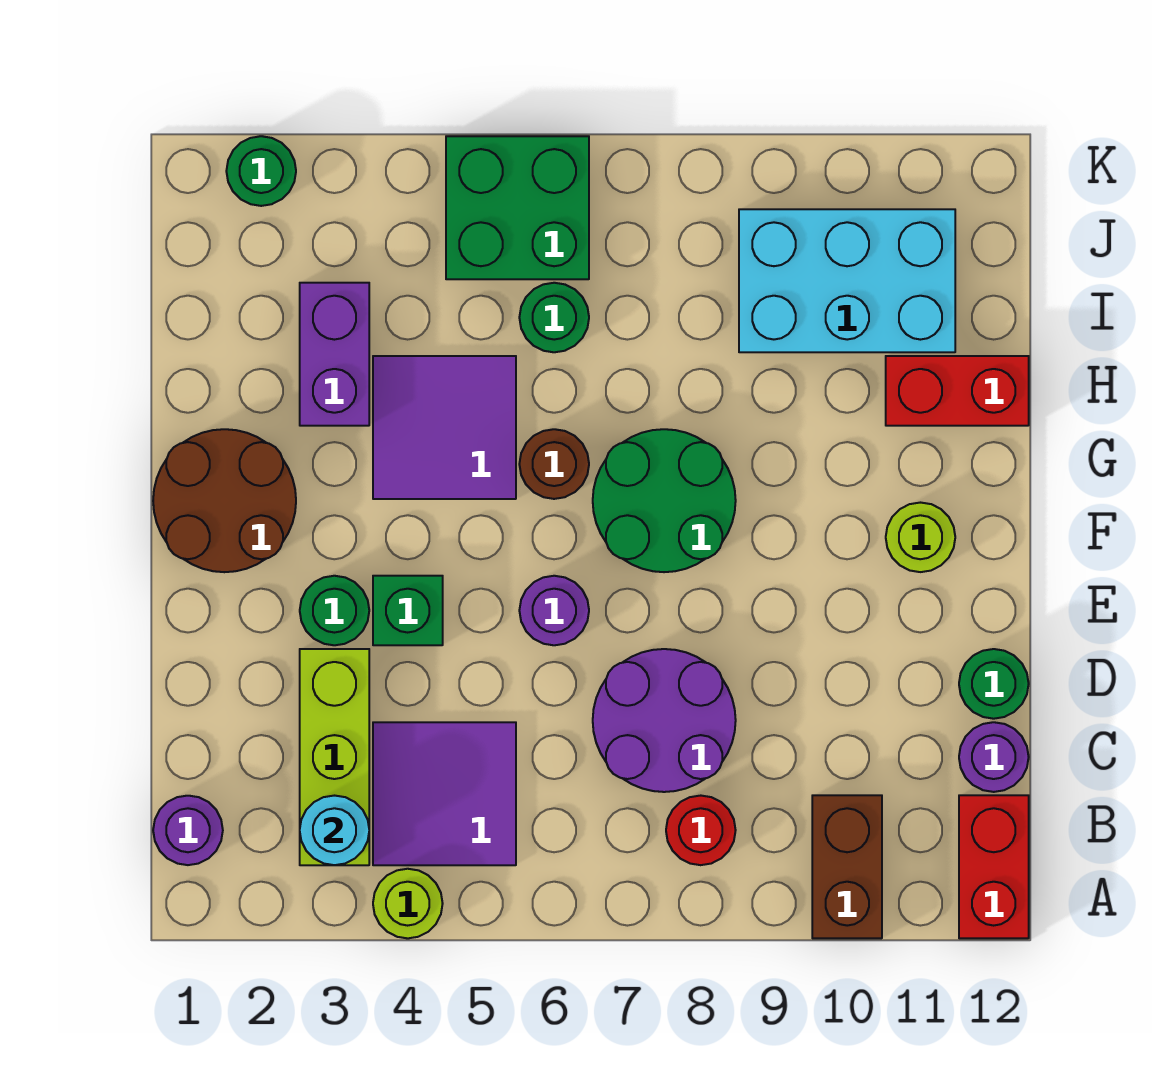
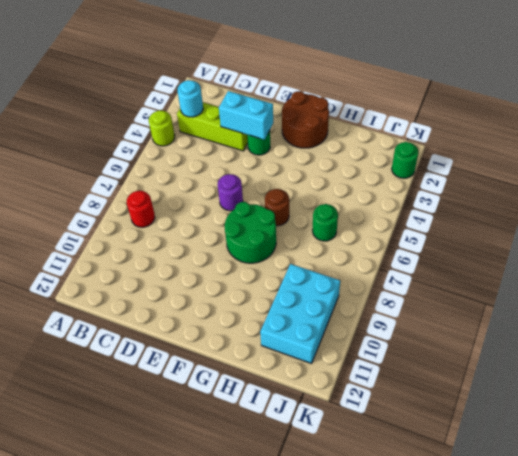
cyan brick D3:E3 level 2 -> none
none -> brown brick A10:B10 level 1
none -> red brick A12:B12 level 1
none -> purple round brick B1 level 1

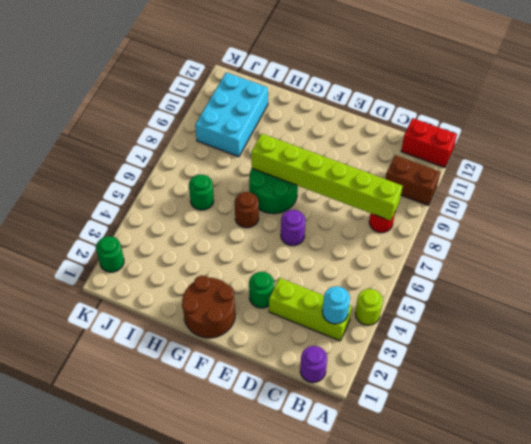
lime brick B8:G8 level 2 -> none
none -> purple tile B4:C5 level 1
none -> purple round brick C7:D8 level 1
none -> purple round brick C12 level 1

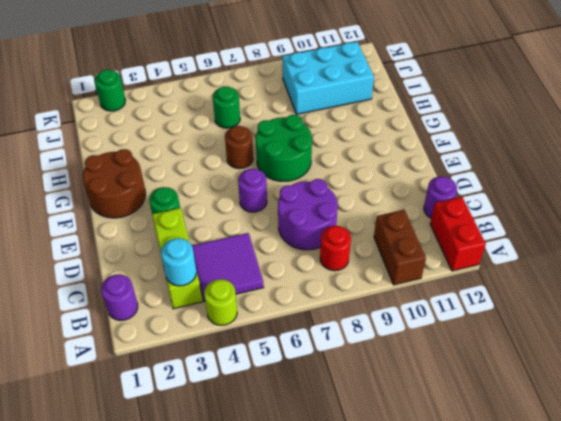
none -> green round brick D12 level 1
none -> green brick E4 level 1
none -> lime round brick F11 level 1

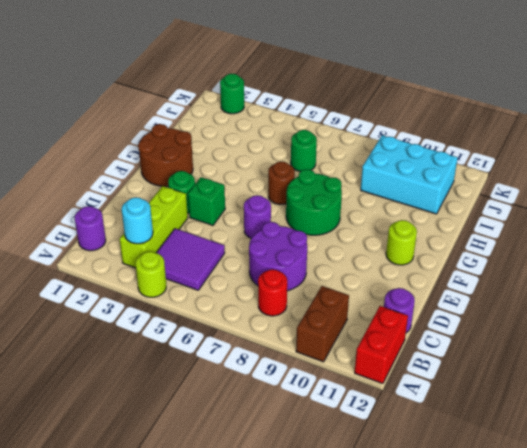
none -> green round brick D12 level 1
none -> purple tile G4:H5 level 1
none -> purple brick H3:I3 level 1

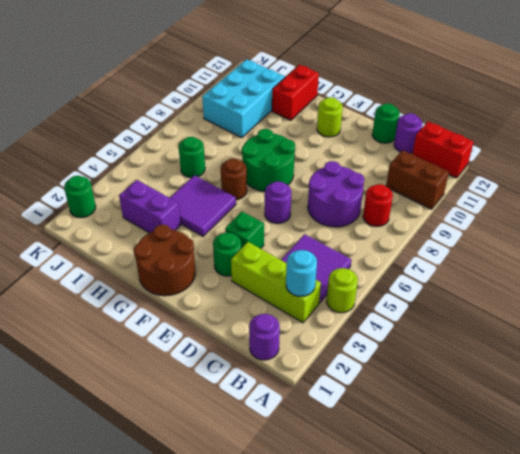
none -> green brick J5:K6 level 1

